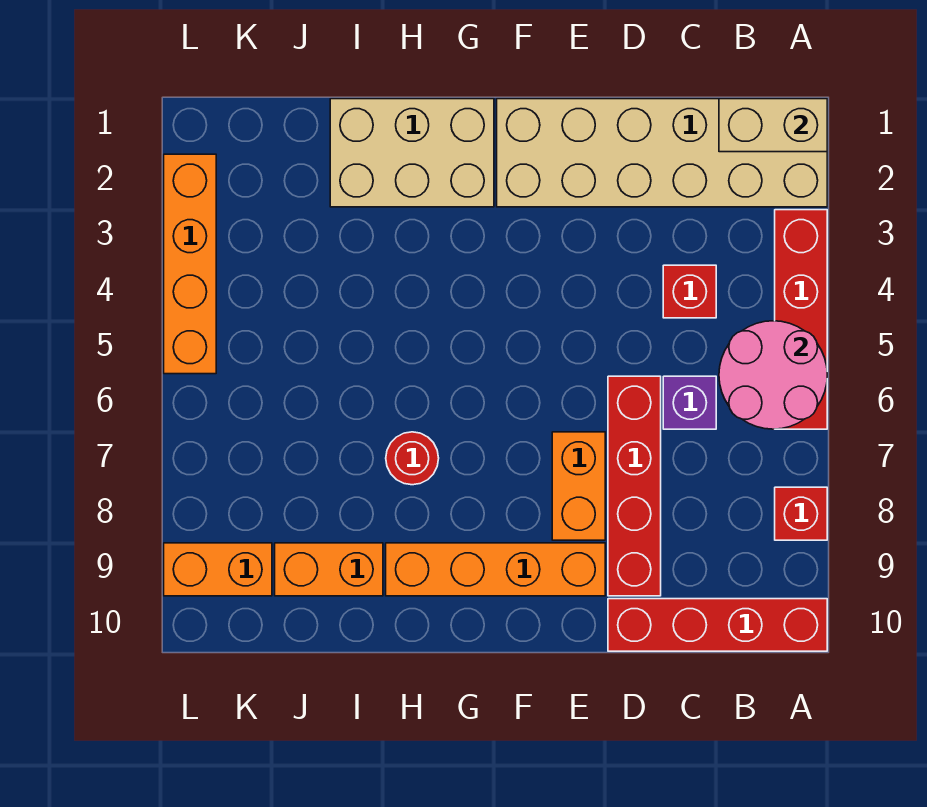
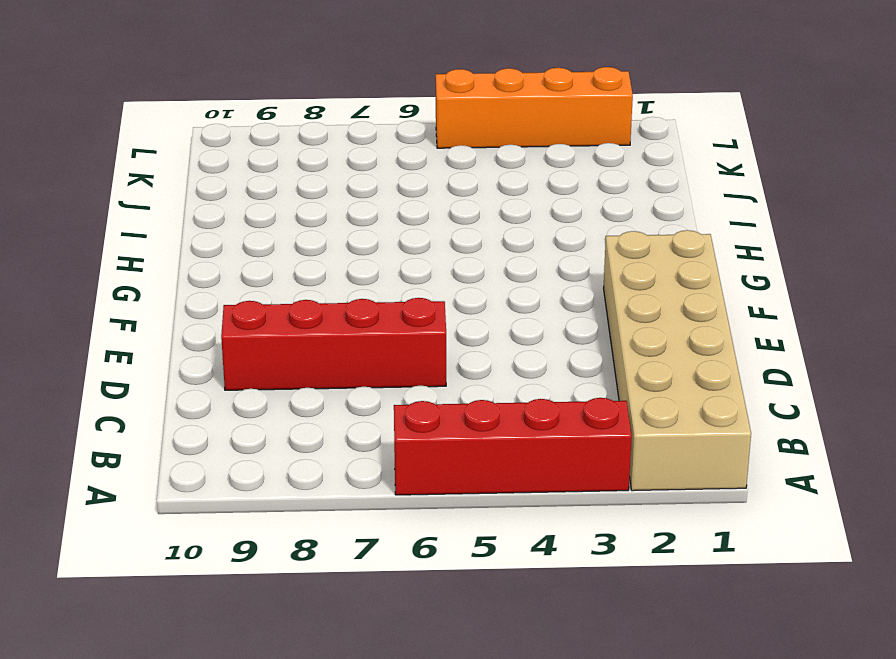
none -> red brick A8 level 1
none -> red brick A10:D10 level 1
none -> red brick C4 level 1

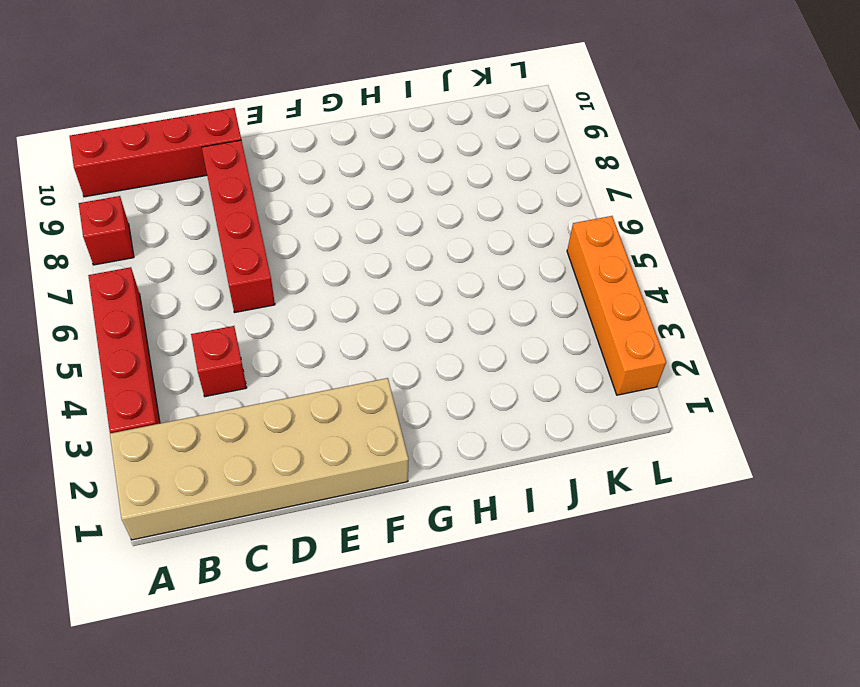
none -> purple brick C6 level 1
none -> orange brick E7:E8 level 1
none -> orange brick E9:H9 level 1

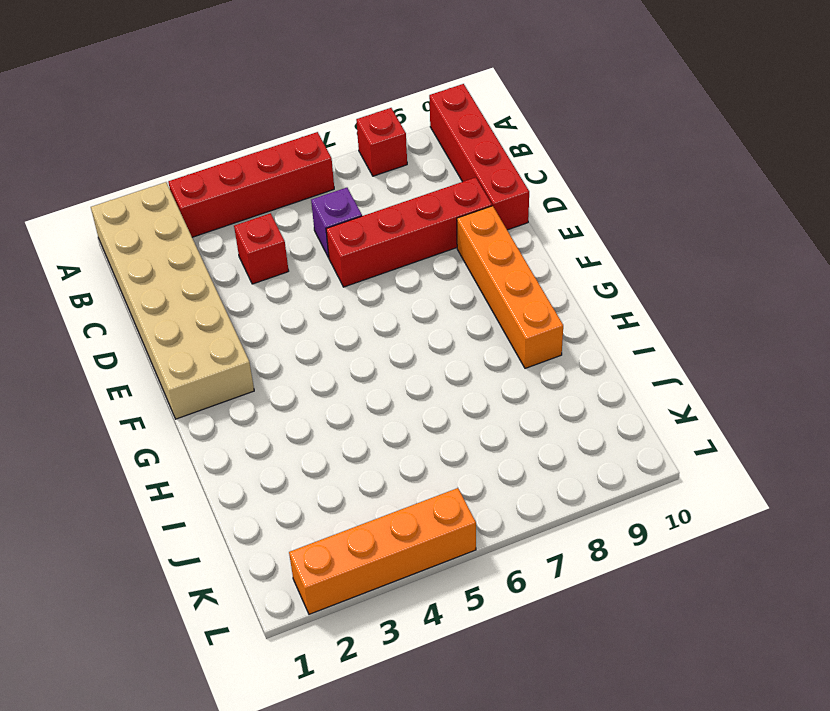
none -> orange brick E7:E8 level 1
none -> tan brick G1:I2 level 1
none -> red round brick H7 level 1

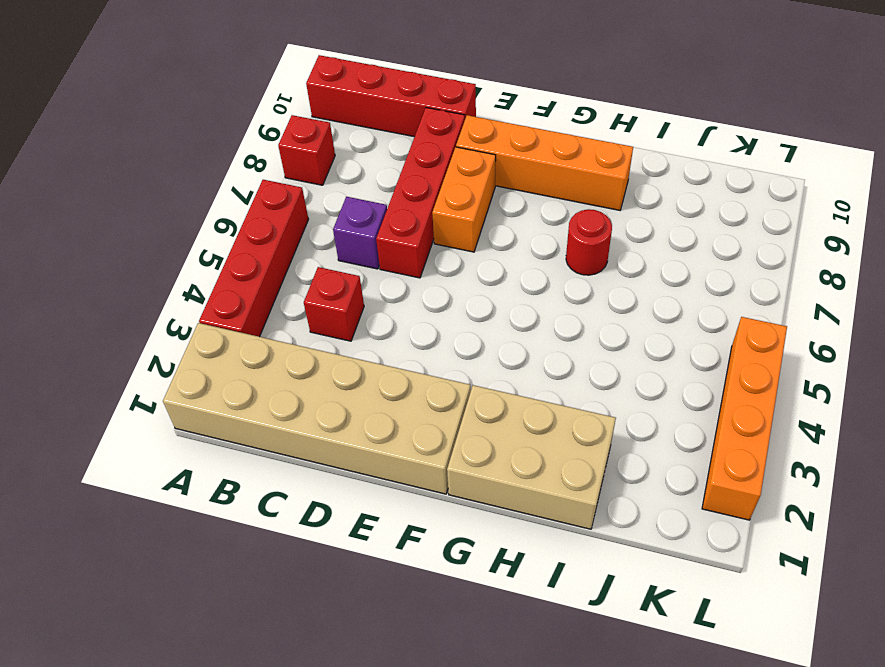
none -> orange brick I9:J9 level 1
none -> orange brick K9:L9 level 1
none -> tan brick A1:B1 level 2

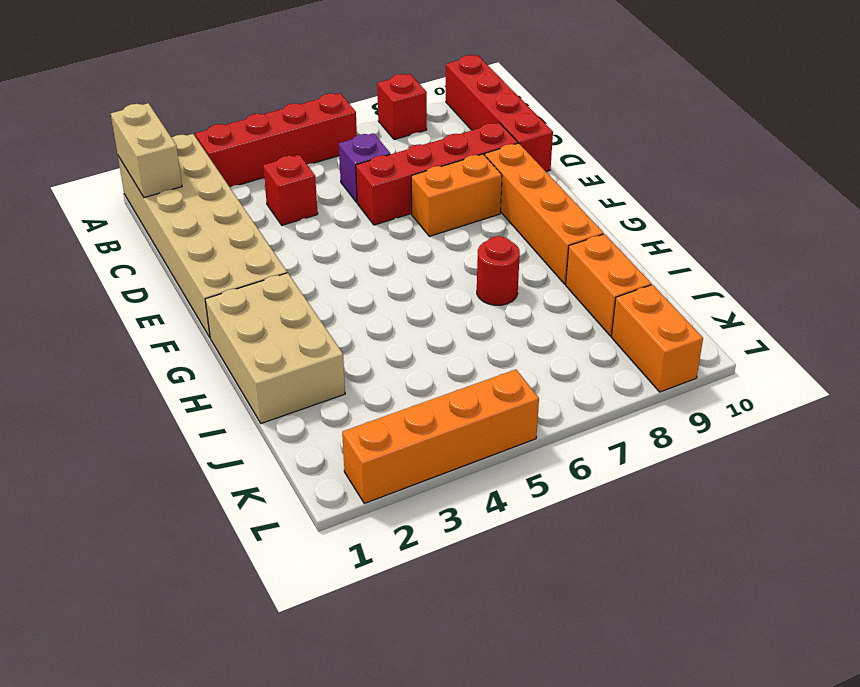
none -> pink round brick A5:B6 level 2

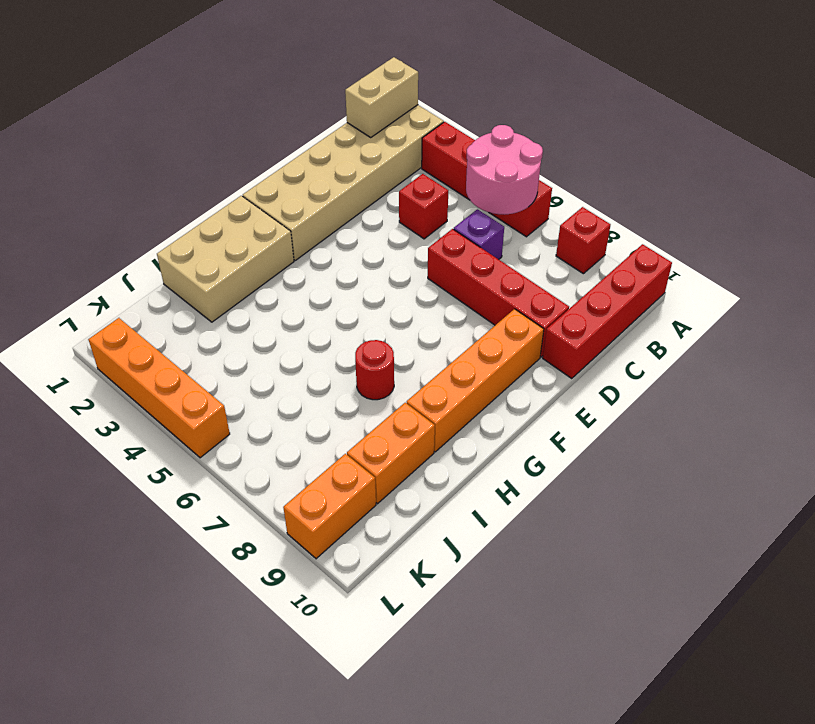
none -> orange brick E7:E8 level 1

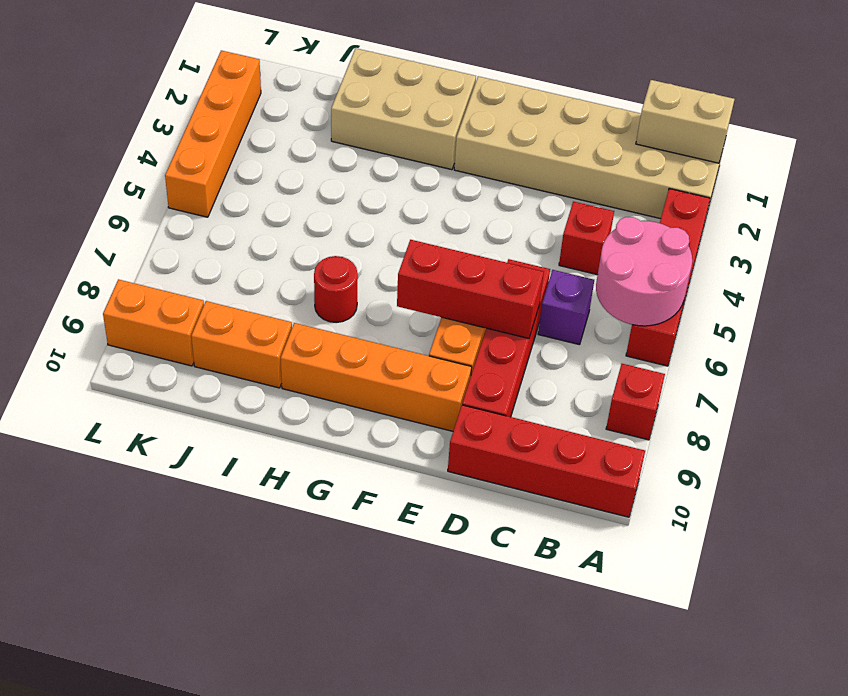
red brick D7:F7 level 2 -> none

